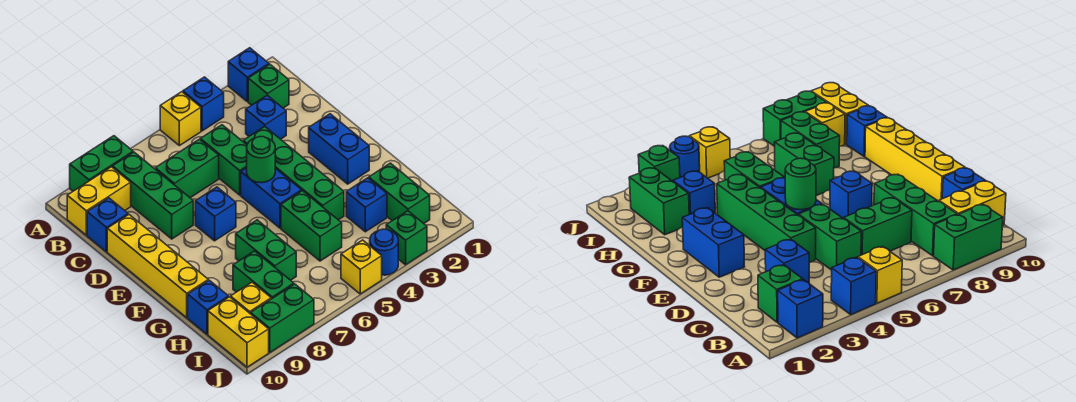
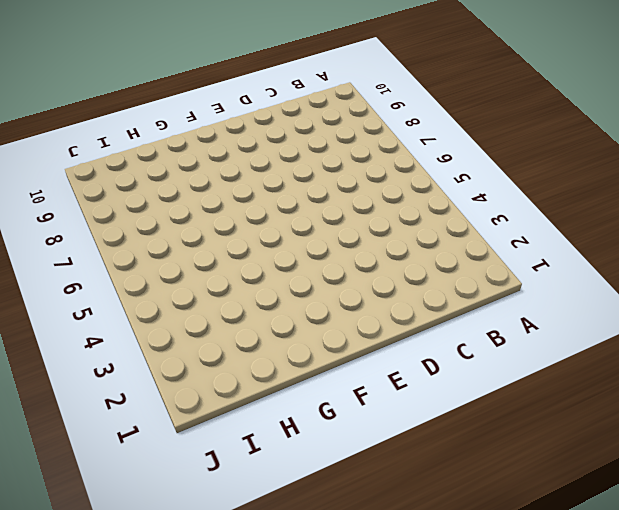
none -> blue brick A2 level 1
none -> blue brick A4 level 1
none -> yellow brick A5 level 1

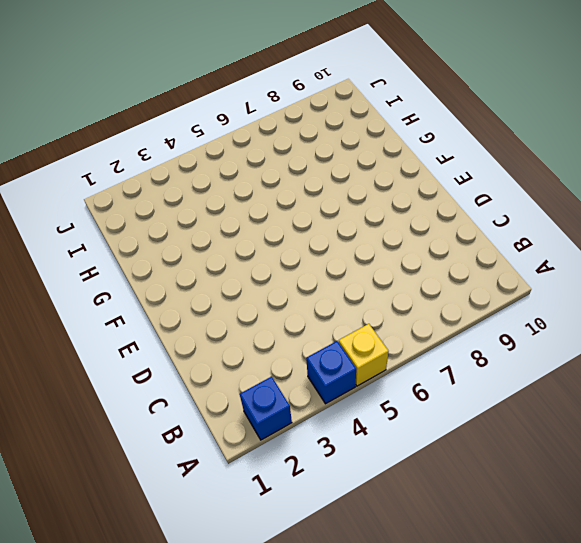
none -> green brick A8:A9 level 1
none -> green brick B2 level 1
none -> green brick B8:D8 level 1

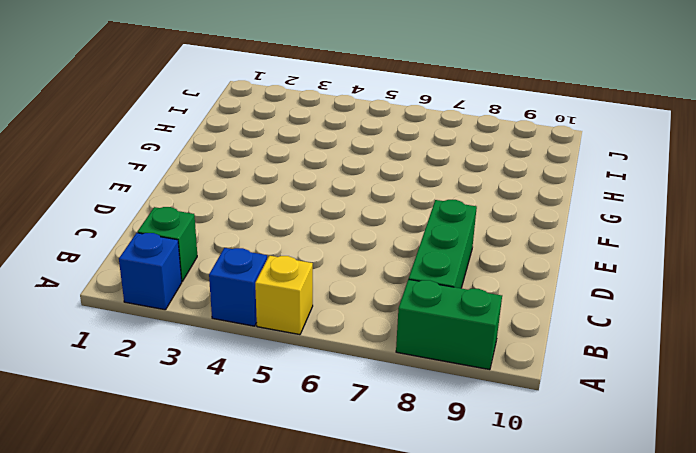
none -> yellow brick B9:B10 level 1
none -> blue brick C3 level 1
none -> green brick C5:D5 level 1

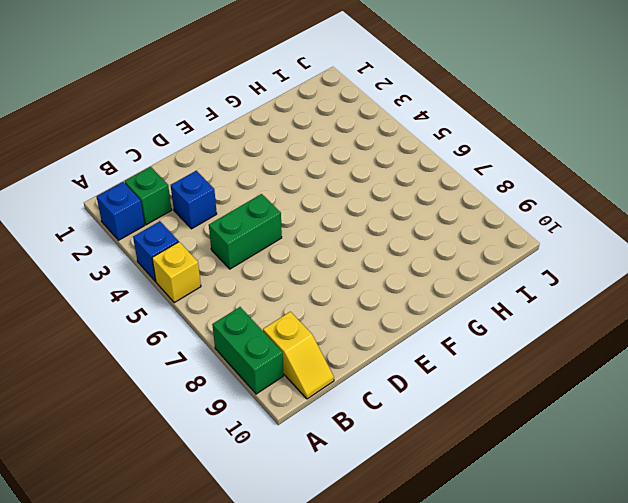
yellow slope B9:B10 level 1 top 9 -> yellow brick B9:B10 level 1
none -> green brick B8:D8 level 1
none -> green brick C6:C7 level 1
none -> blue brick C10 level 1

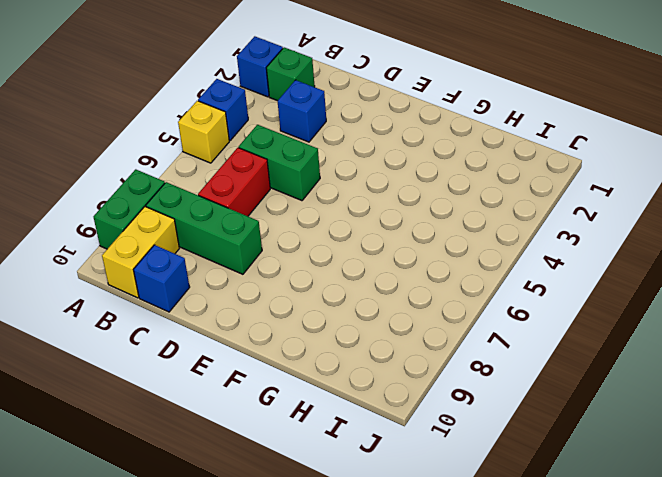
red brick C6:C7 level 1 -> green brick C6:C7 level 1
none -> green brick D4:G4 level 1
none -> yellow brick D10:G10 level 1
none -> blue brick E2:F2 level 1

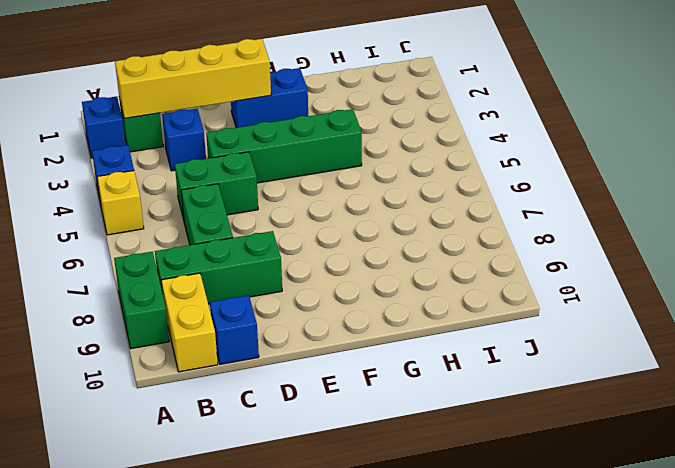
yellow brick B2:E2 level 2 -> yellow brick D10:G10 level 1
none -> blue brick E5:F5 level 1
none -> blue brick E7 level 1
none -> green brick G5:H5 level 1

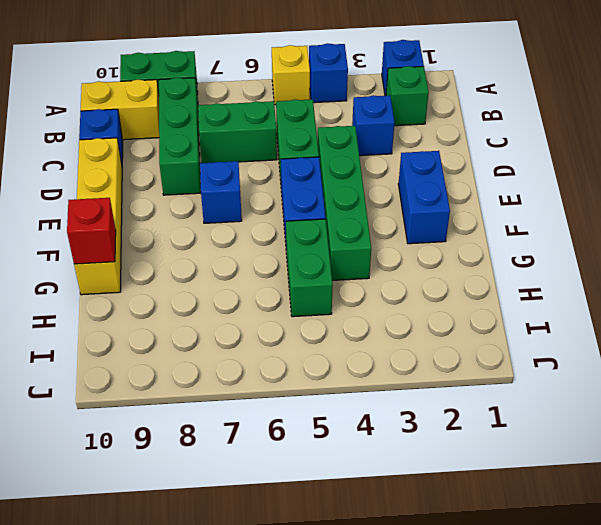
red brick G10 level 2 -> none
none -> green brick G7:H7 level 1
none -> green brick H2:I2 level 1
none -> blue brick H3 level 1

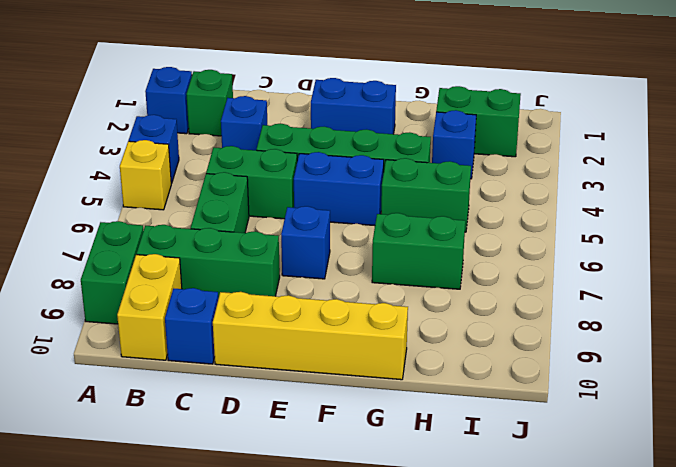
none -> green brick H8:I8 level 1
none -> blue brick H10 level 1
none -> yellow brick I9 level 1

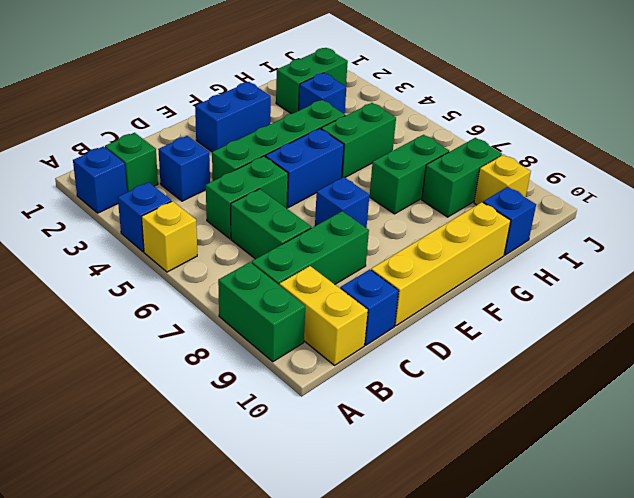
none -> yellow brick I10:J10 level 1
none -> green brick J3 level 1
none -> blue round brick J4 level 1

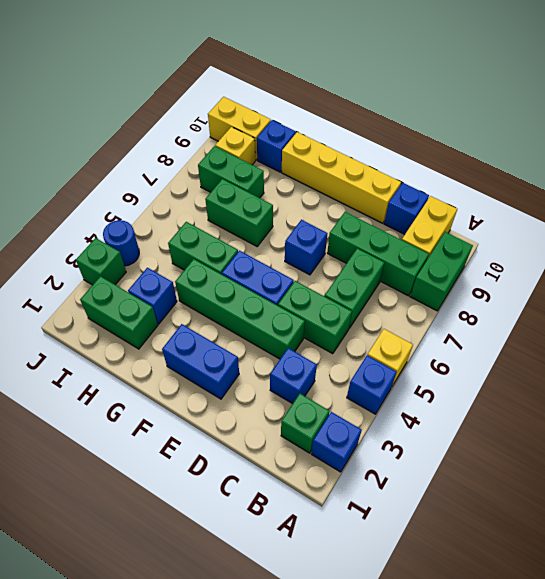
none -> yellow brick J5 level 1
none -> green brick J8:J9 level 1
none -> green round brick E5 level 2

